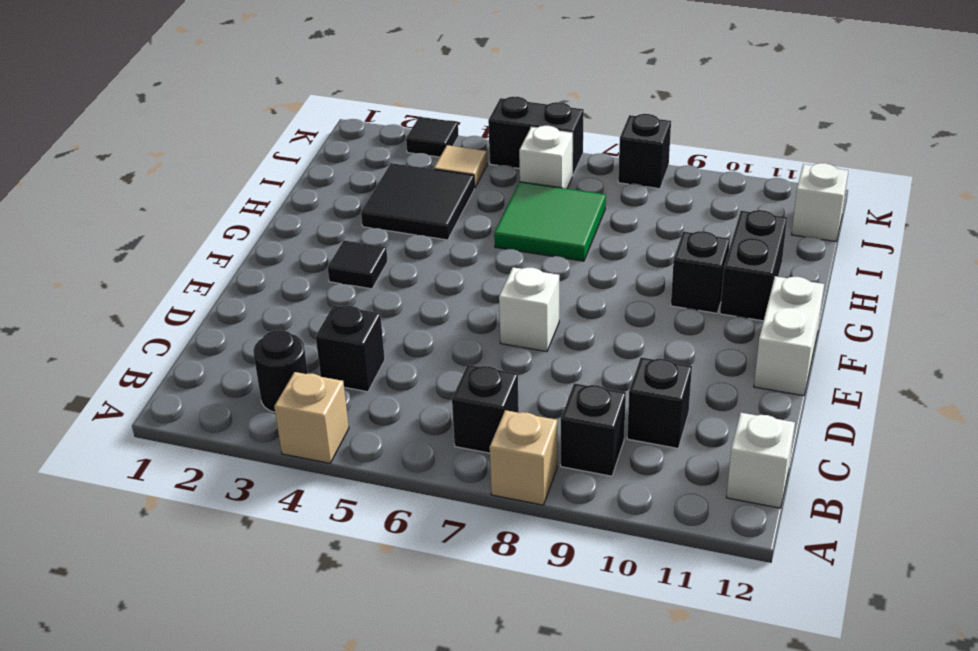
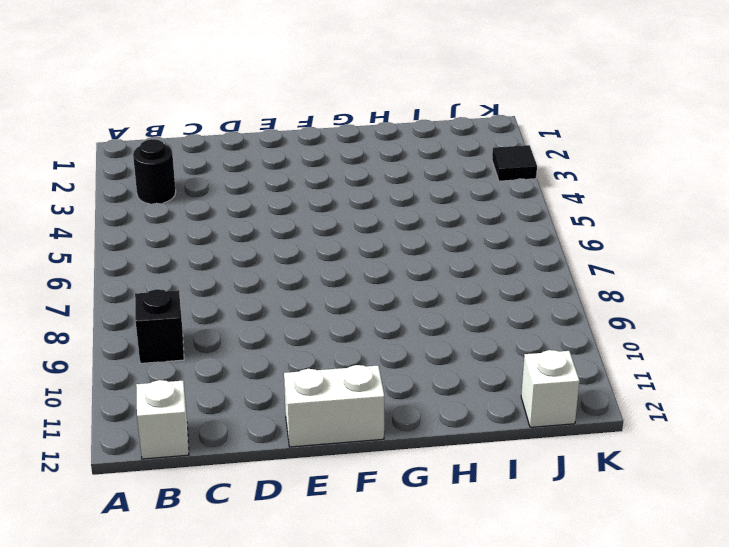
none -> tan brick A4 level 1
none -> tan brick A8 level 1
none -> black brick B7 level 1

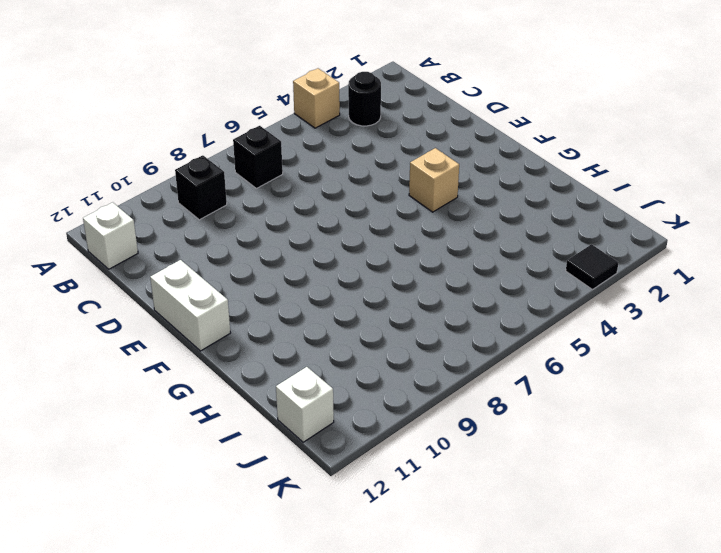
tan brick F4 level 1 -> tan brick A8 level 1
none -> black brick C4 level 1
none -> black brick C10 level 1
none -> white brick E7 level 1

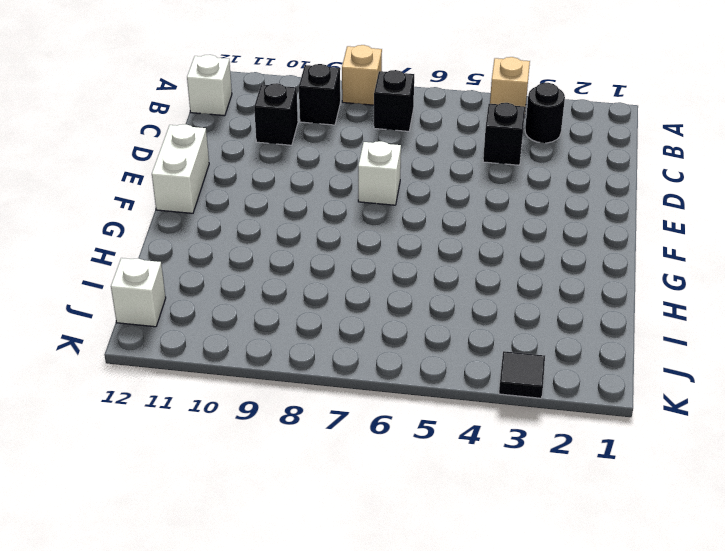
none -> black tile F3 level 1
none -> black brick G10 level 1
none -> black brick G11:H11 level 1

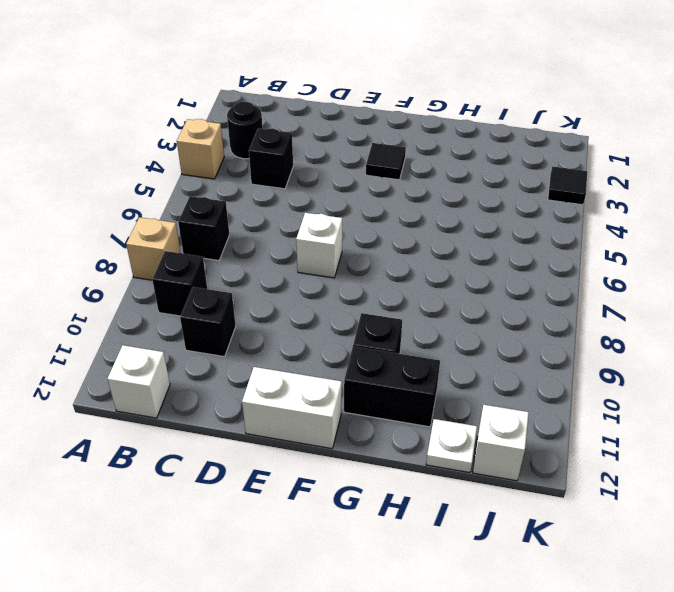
white plate I12 level 1 -> none
none -> black tile H3:I4 level 1
none -> green tile H6:I7 level 1
none -> tan tile J4 level 1

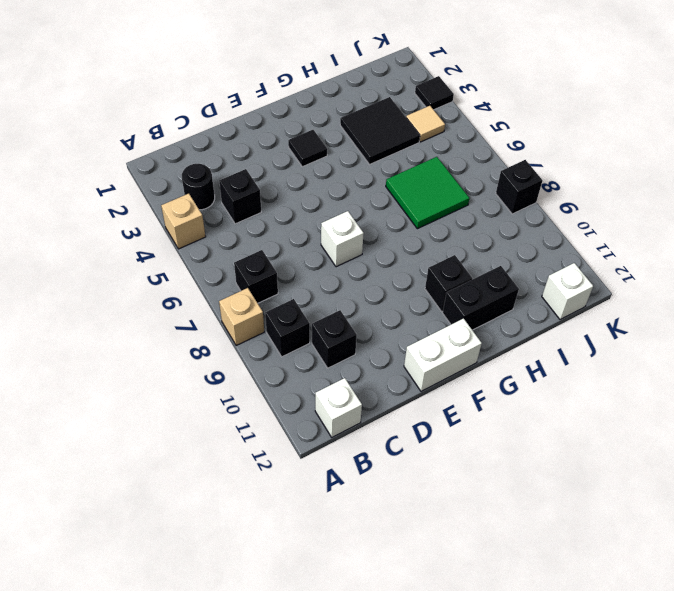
none -> white brick J6 level 1
none -> black brick K5:K6 level 1

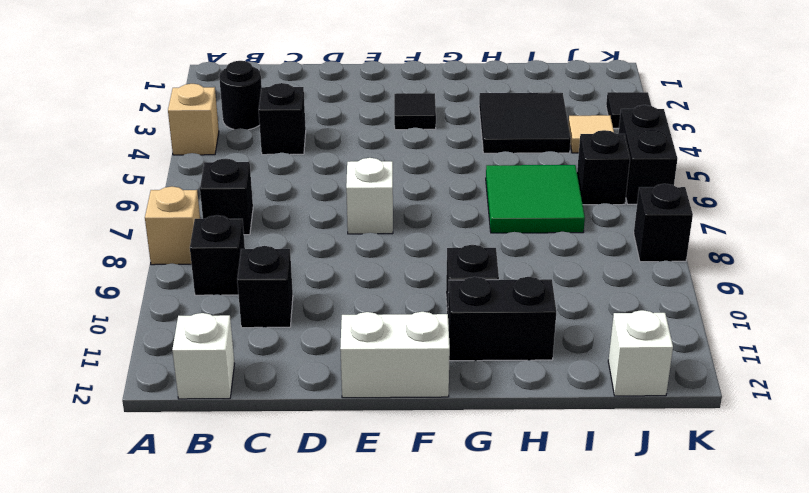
black brick J6 level 1 -> white brick J6 level 1

